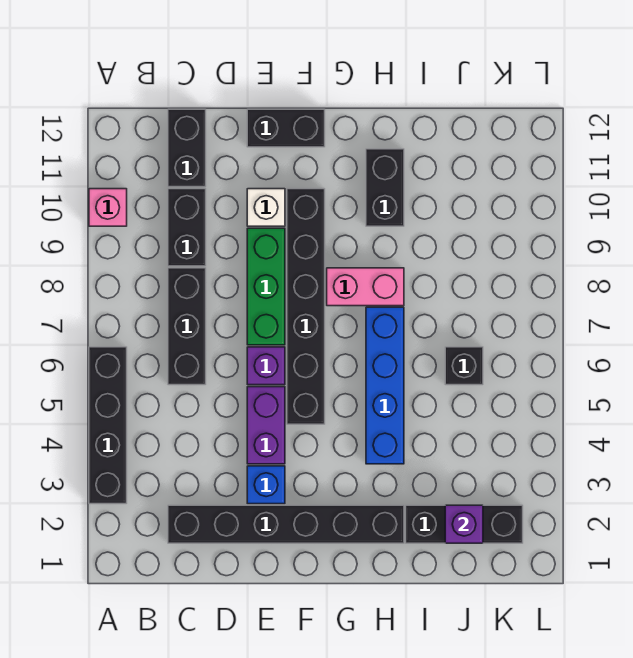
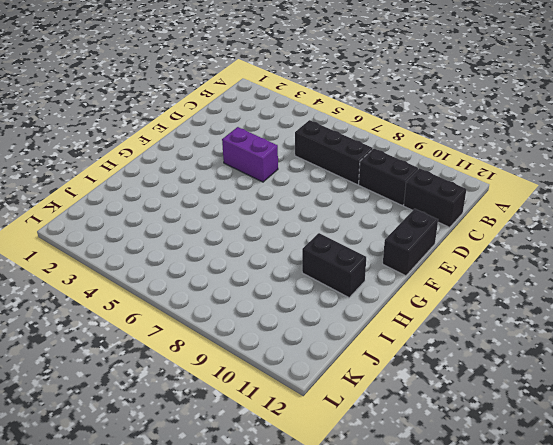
none -> black brick A3:A6 level 1
none -> pink brick A10 level 1
none -> black brick C2:H2 level 1

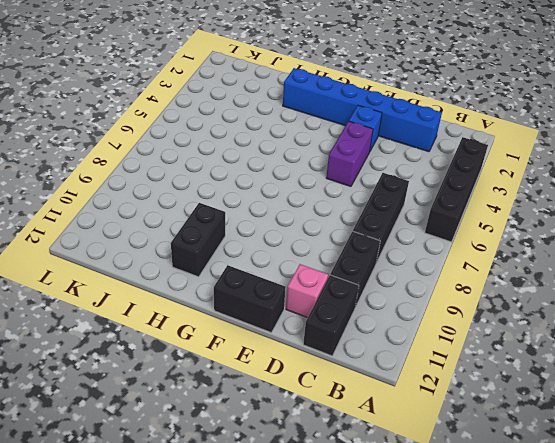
blue brick C2:H2 level 1 -> black brick C2:H2 level 1
pink brick D11 level 1 -> pink brick A10 level 1
none -> purple brick E6 level 1
none -> green brick E7:E9 level 1
none -> white brick E10 level 1

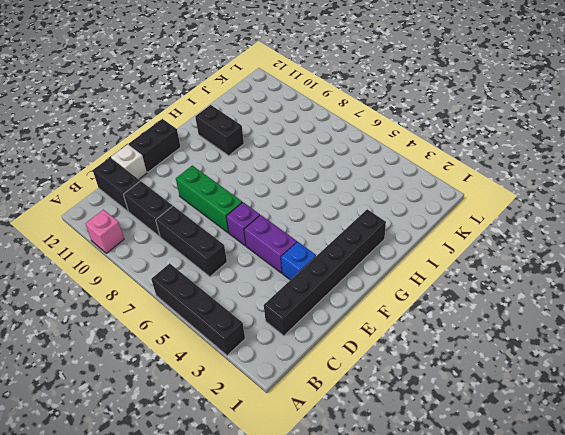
white brick D12 level 1 -> white brick E10 level 1
none -> black brick F5:F10 level 1
none -> pink brick G8:H8 level 1
none -> blue brick H4:H7 level 1

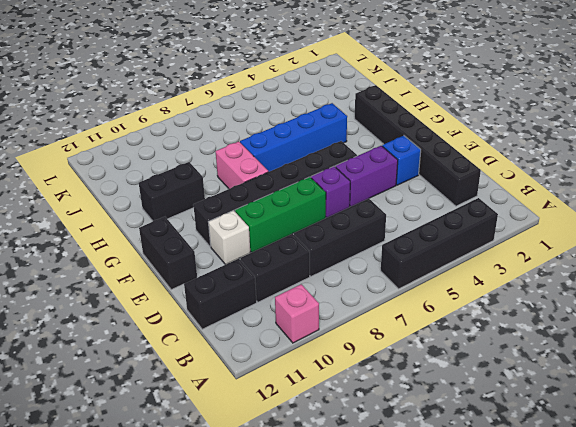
none -> black brick I2:K2 level 1
none -> black brick J6 level 1
none -> purple brick J2 level 2

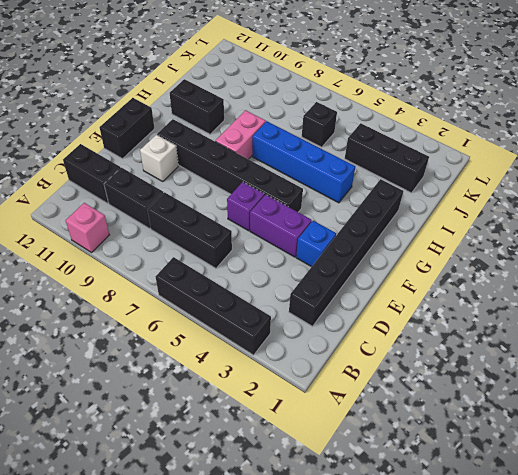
black brick J2:J4 level 1 -> black brick I2:K2 level 1
none -> green brick E7:E9 level 1
none -> purple brick J2 level 2

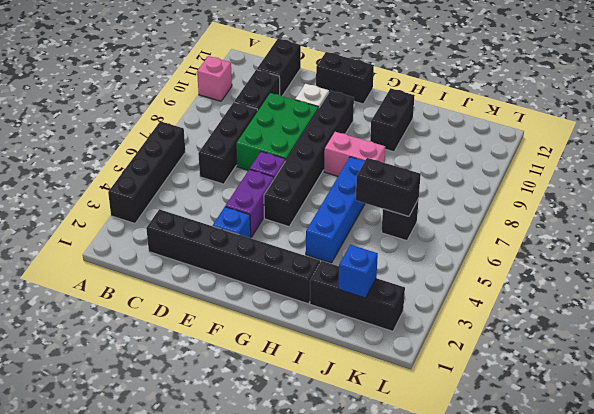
green brick D7:E9 level 1 -> green brick E7:E9 level 1
black brick I6:J6 level 2 -> none
blue brick J2 level 2 -> purple brick J2 level 2

